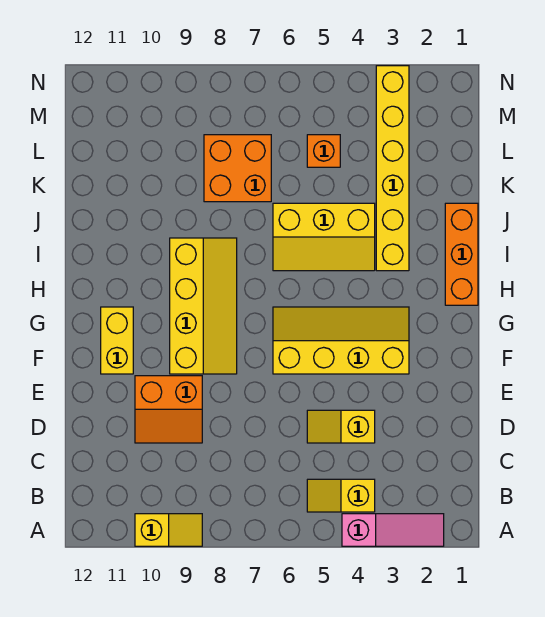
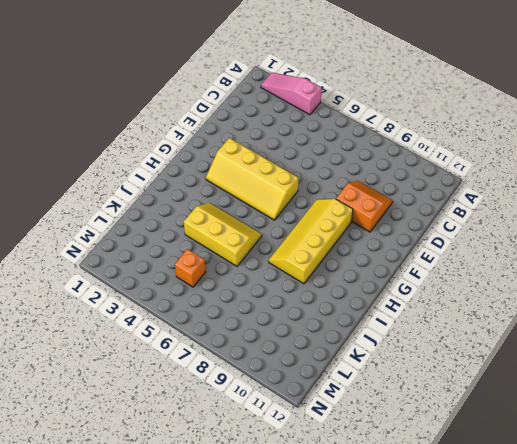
none -> yellow slope A9:A10 level 1 top 10
none -> yellow slope B4:B5 level 1 top 4
none -> yellow slope D4:D5 level 1 top 4

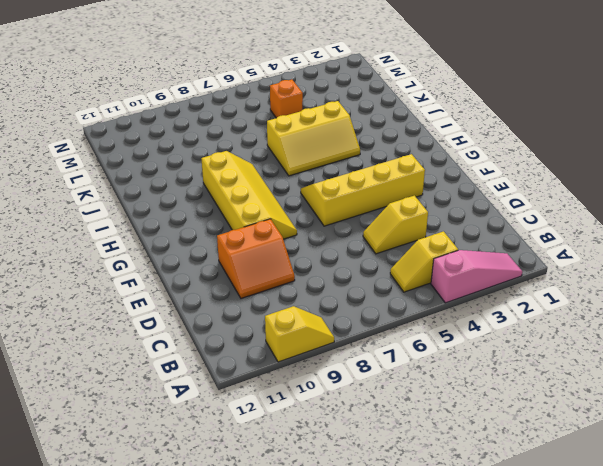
none -> yellow brick F11:G11 level 1
none -> orange brick H1:J1 level 1
none -> yellow brick I3:N3 level 1

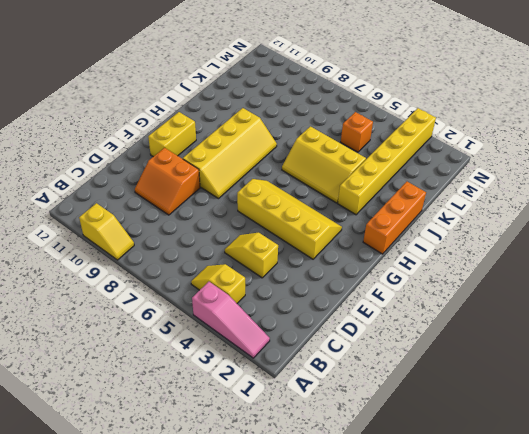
none -> orange brick K7:L8 level 1

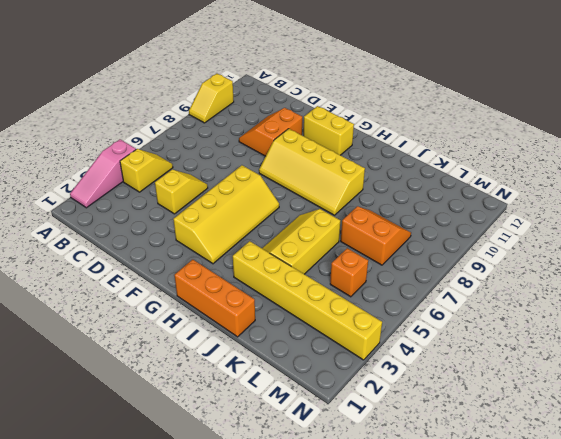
orange slope K7:L8 level 1 top 7 -> orange brick K7:L8 level 1

